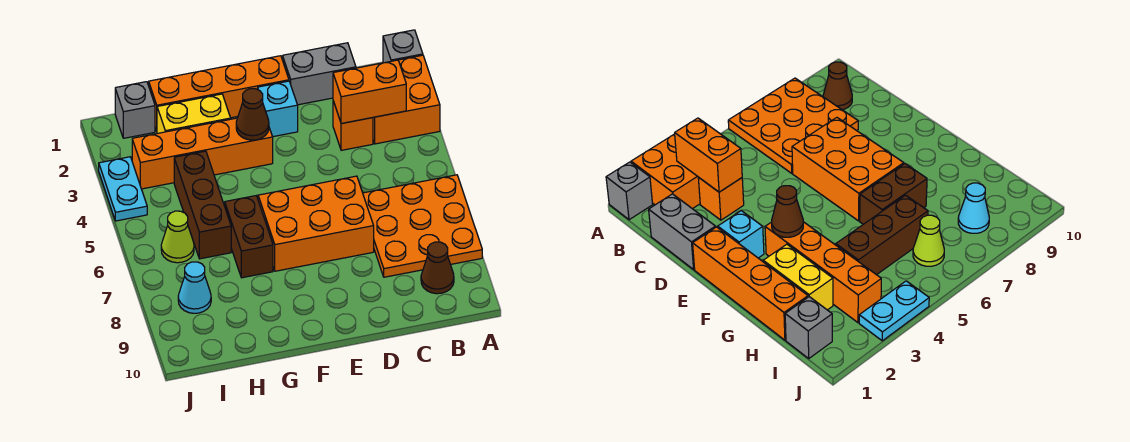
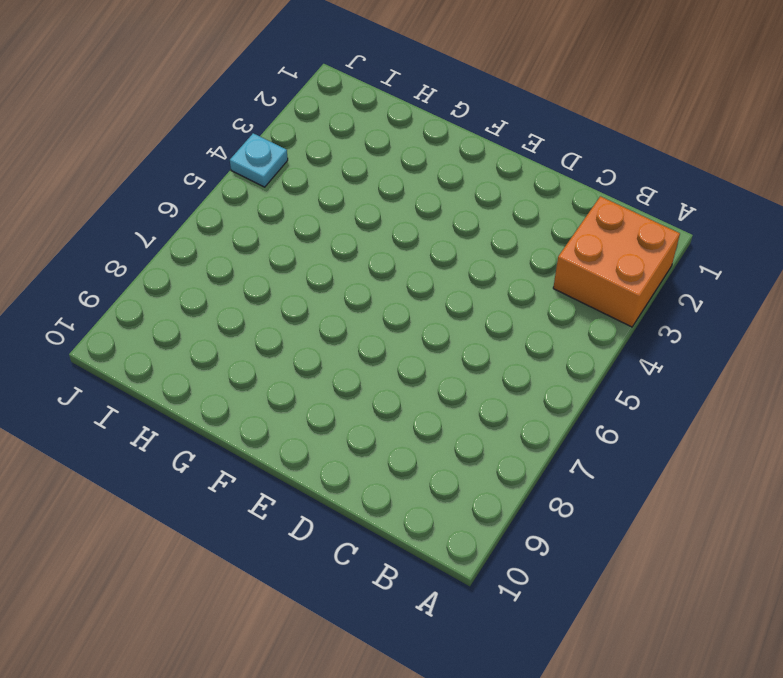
cyan plate J4 level 1 -> cyan plate J3:J4 level 1
none -> grey brick A1 level 1
none -> orange plate A6:C8 level 1
none -> brown cone B9 level 1

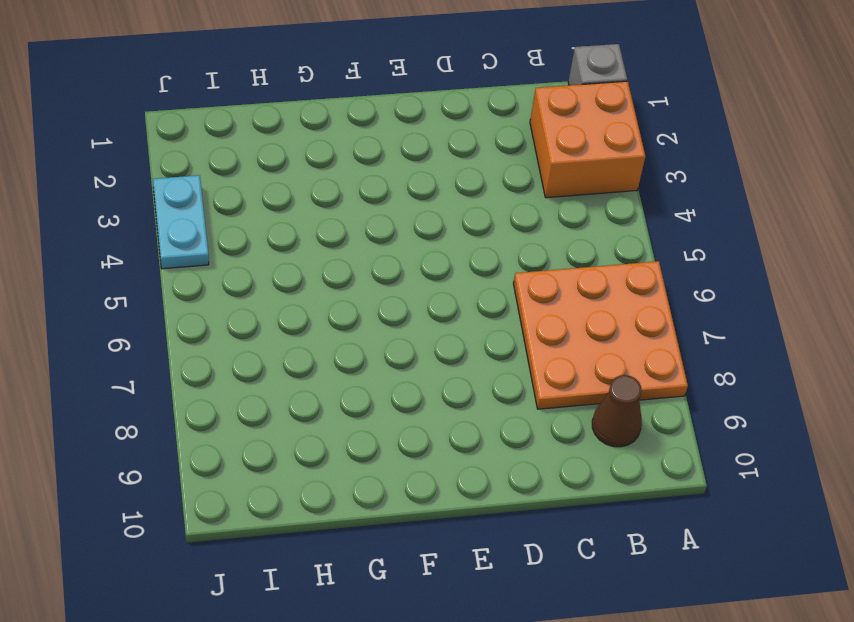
none -> grey brick C1:D1 level 1
none -> orange brick C3 level 1
none -> orange brick D6:F7 level 1

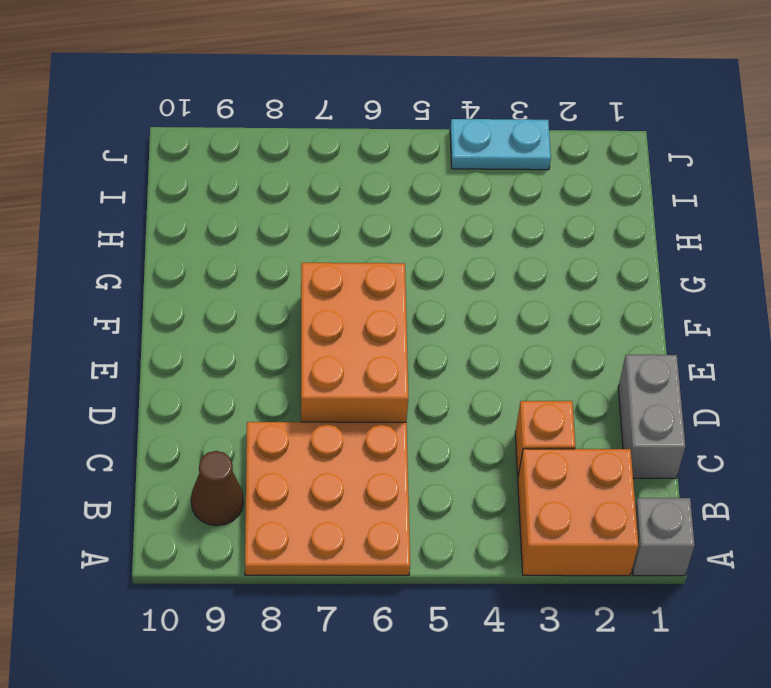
none -> orange brick E1:H1 level 1
none -> cyan brick E2 level 1
none -> orange brick F3:I3 level 1

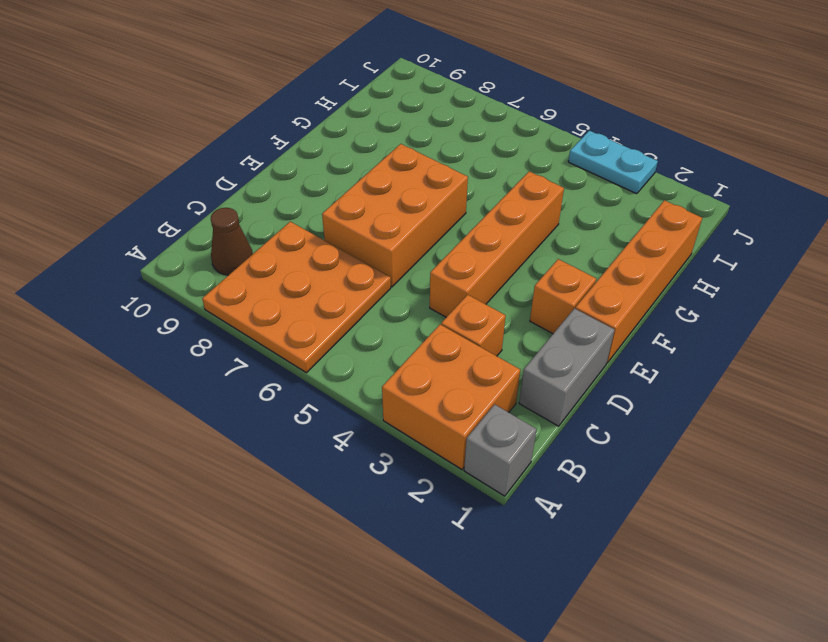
orange brick D4:G4 level 1 -> orange brick F3:I3 level 1
orange brick E2 level 1 -> cyan brick E2 level 1
none -> yellow brick G2:H2 level 1
none -> brown brick G6:G7 level 1
none -> brown brick H4:H6 level 1

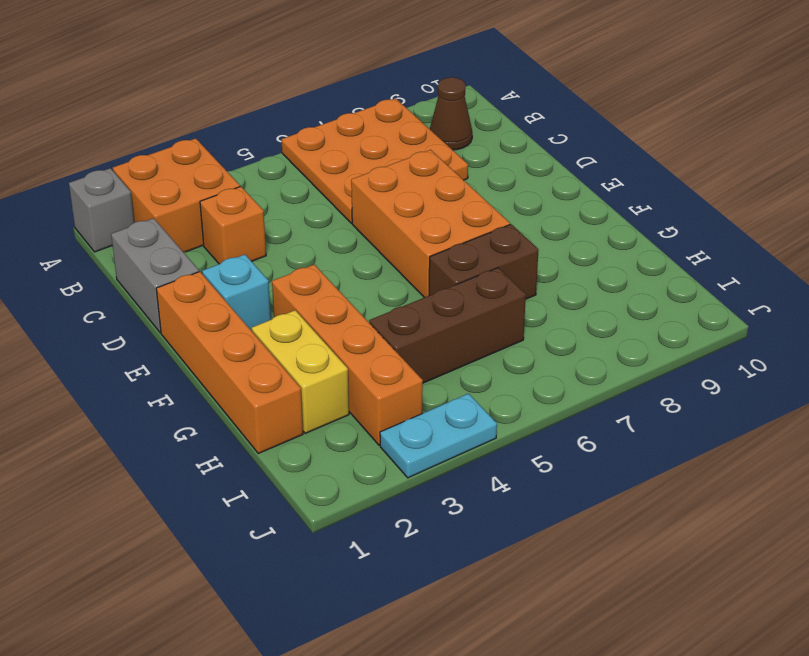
none -> grey brick I1 level 1
none -> lime cone I6 level 1
none -> cyan cone I8 level 1

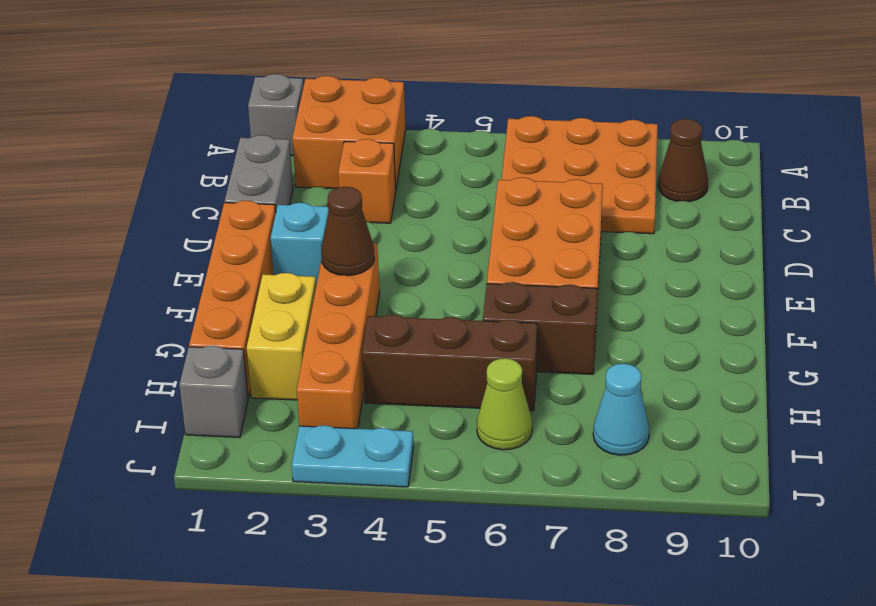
none -> orange brick B3:C3 level 2

